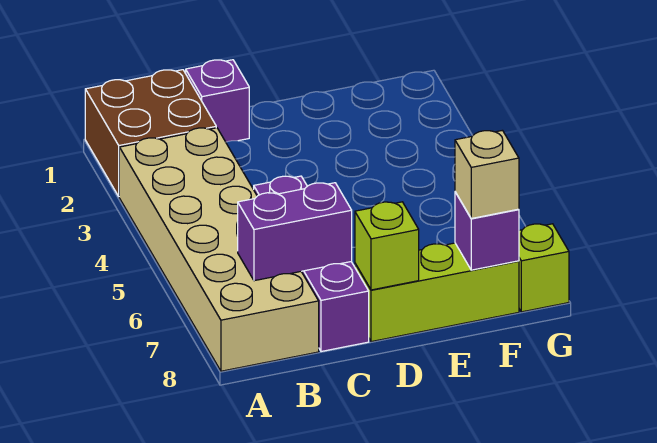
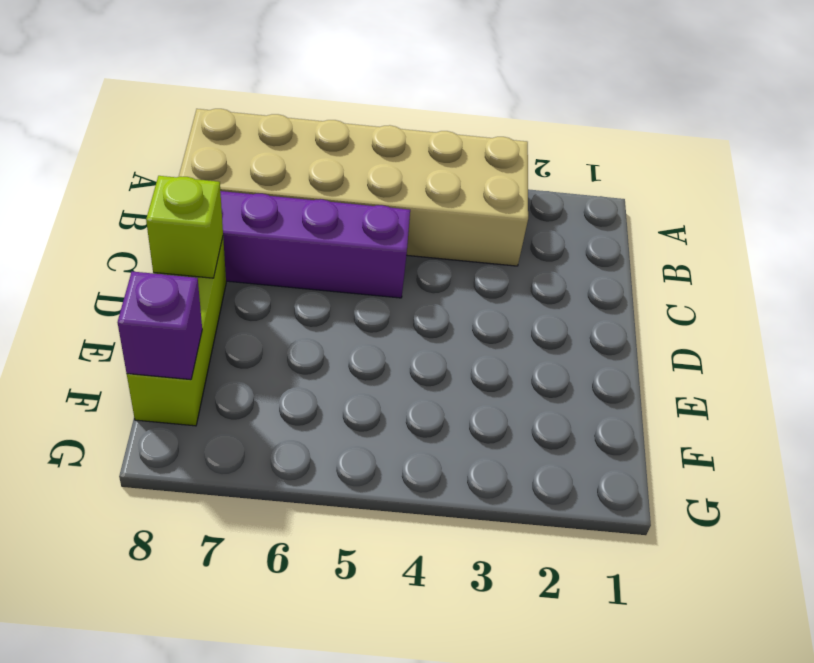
none -> brown brick A1:B2 level 1
none -> purple brick C1 level 1

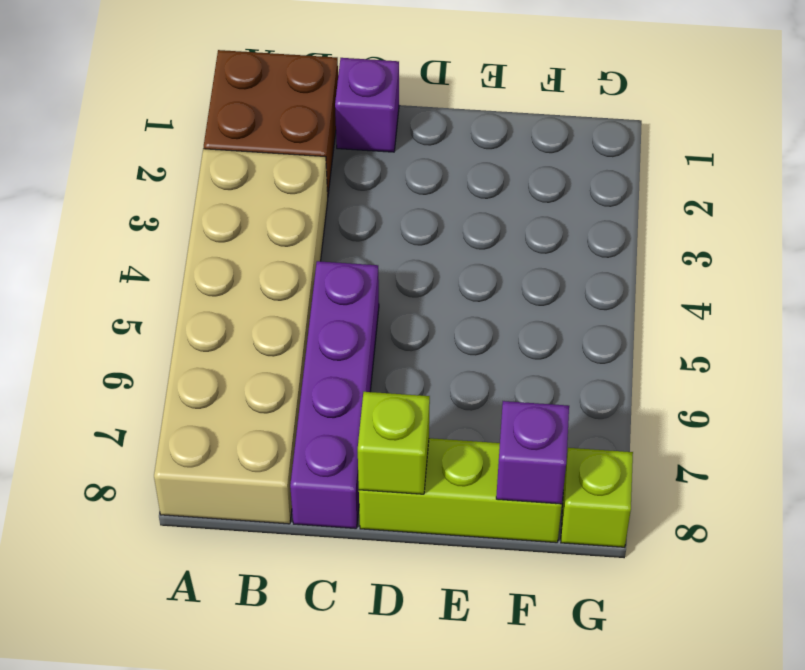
none -> purple brick B7:C7 level 2
none -> tan brick F8 level 3

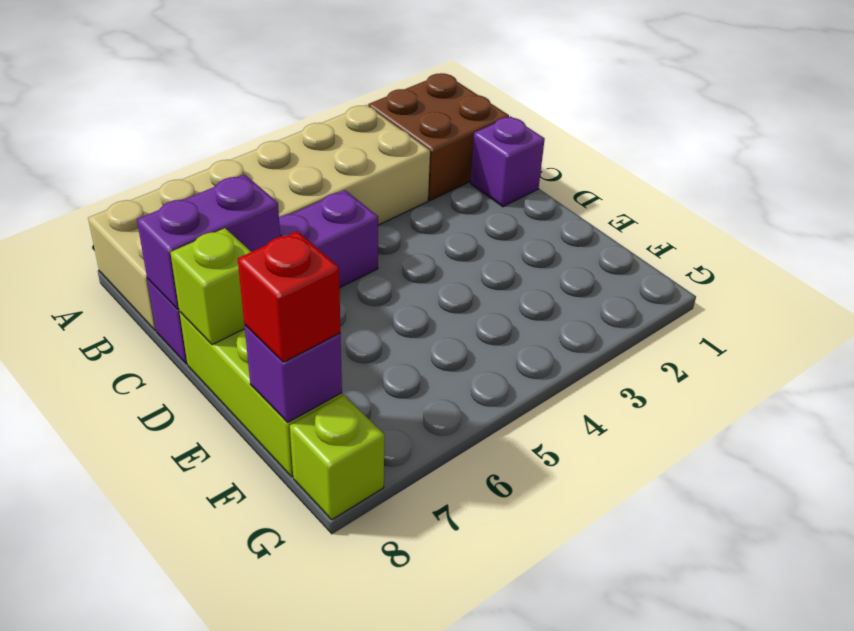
purple brick C7:C8 level 2 -> purple brick B7:C7 level 2
red brick F8 level 3 -> tan brick F8 level 3

